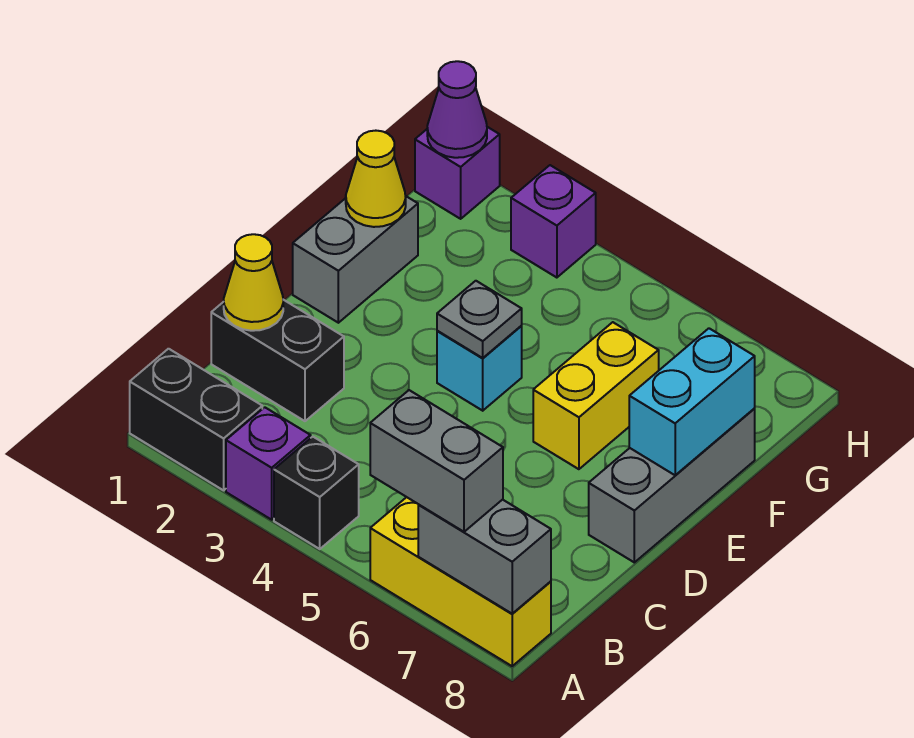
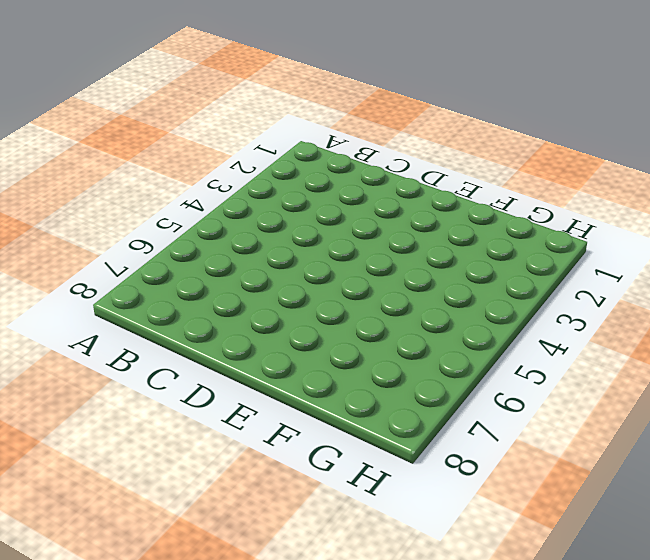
none -> black brick A1:A2 level 1
none -> purple brick A3 level 1
none -> black brick A4 level 1

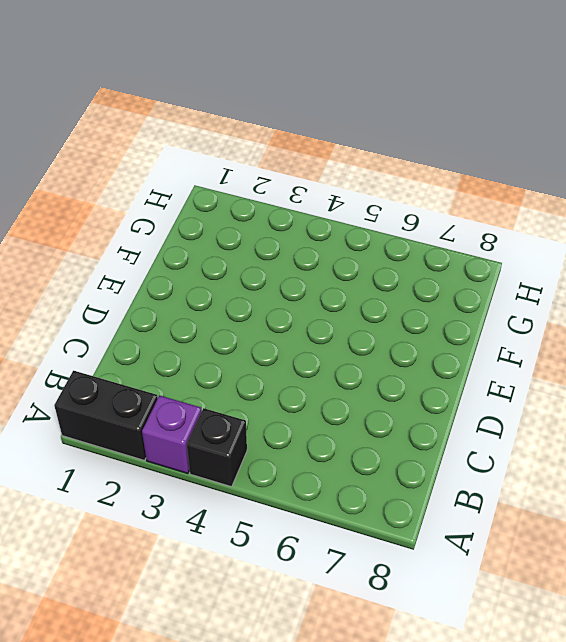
none -> yellow brick A6:A8 level 1
none -> black brick C1:C2 level 1
none -> grey brick D8:F8 level 1

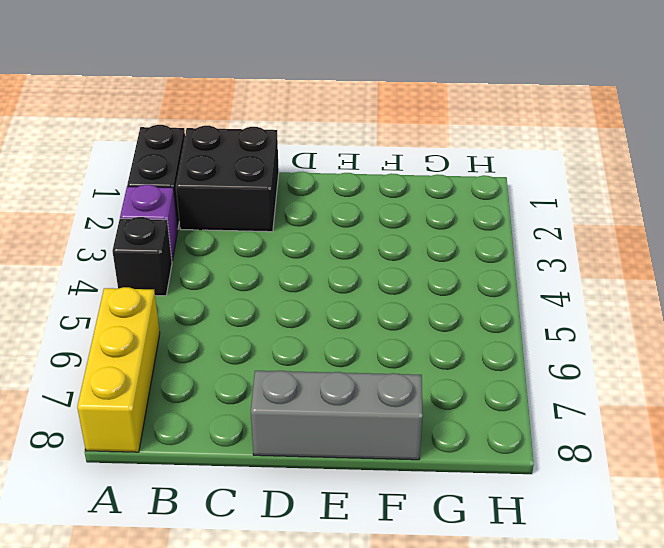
black brick B1:C2 level 1 -> black brick C1:C2 level 1
none -> grey brick E1:F1 level 1
none -> cyan brick E4 level 1
none -> yellow brick E6:F6 level 1

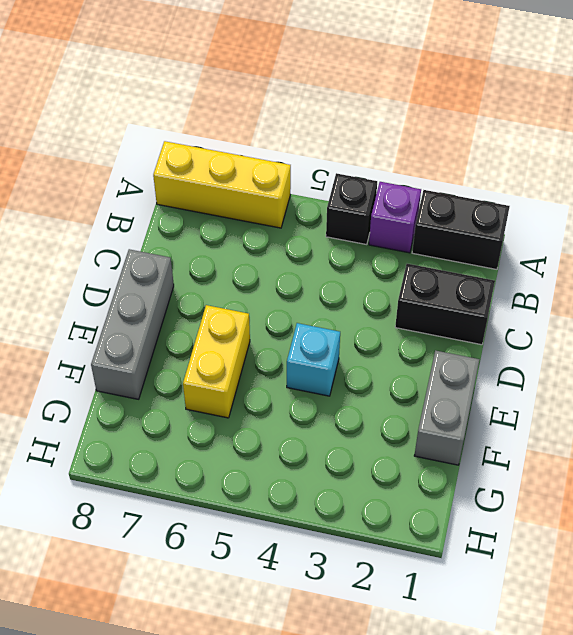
none -> purple brick H1 level 1
none -> purple brick H3 level 1
none -> grey brick A7:A8 level 2

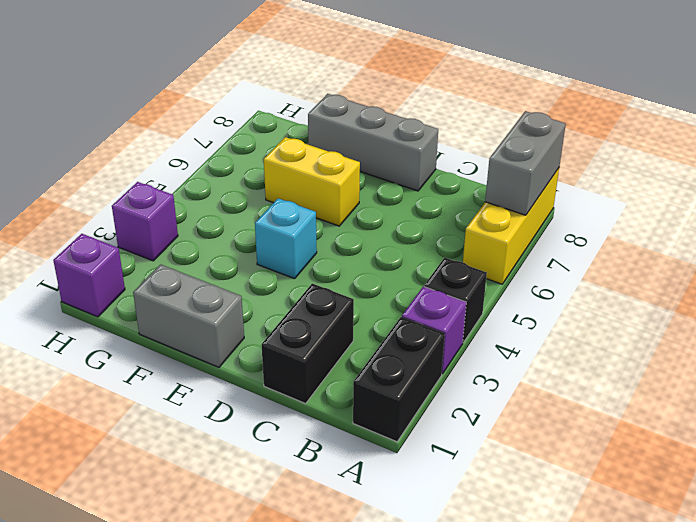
none -> yellow cone C1 level 2
none -> grey plate E4 level 2
none -> cyan brick E8:F8 level 2

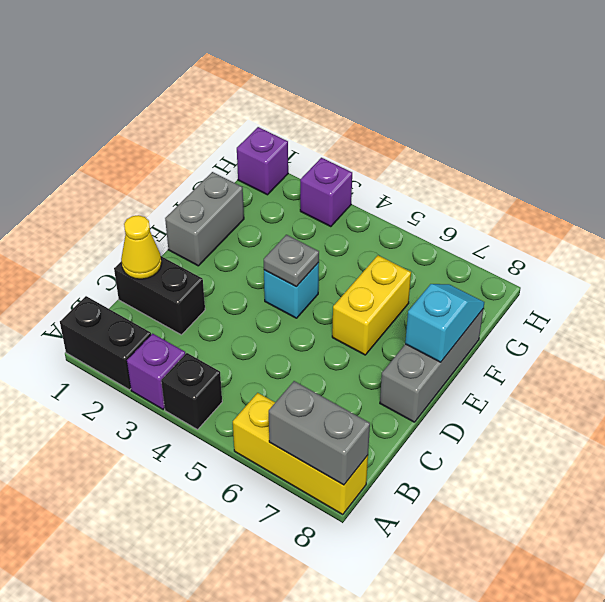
cyan slope E8:F8 level 2 top E -> cyan brick E8:F8 level 2
none -> yellow cone F1 level 2
none -> purple cone H1 level 2
none -> grey brick A6:A7 level 3

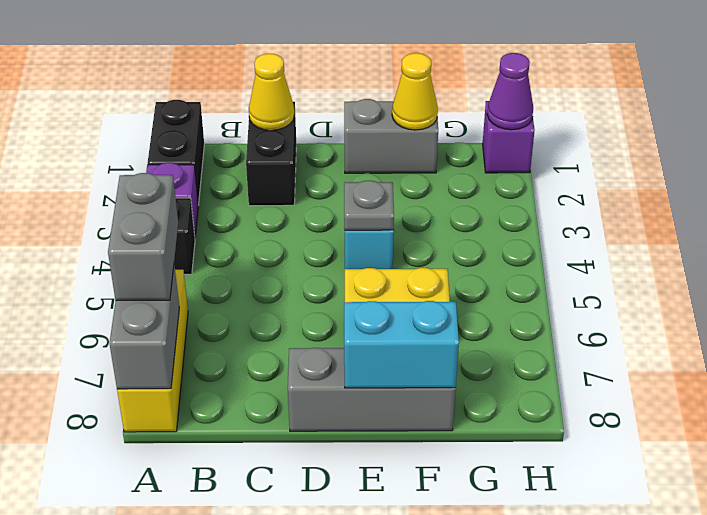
none -> purple brick H3 level 1

